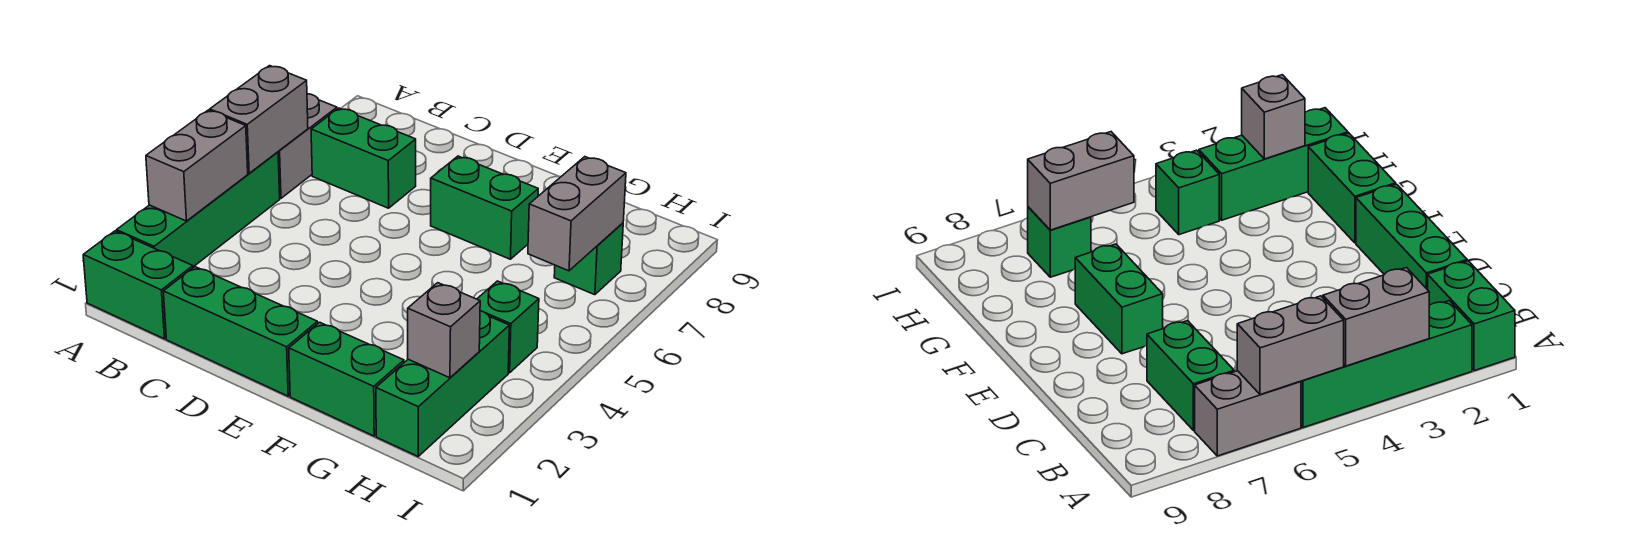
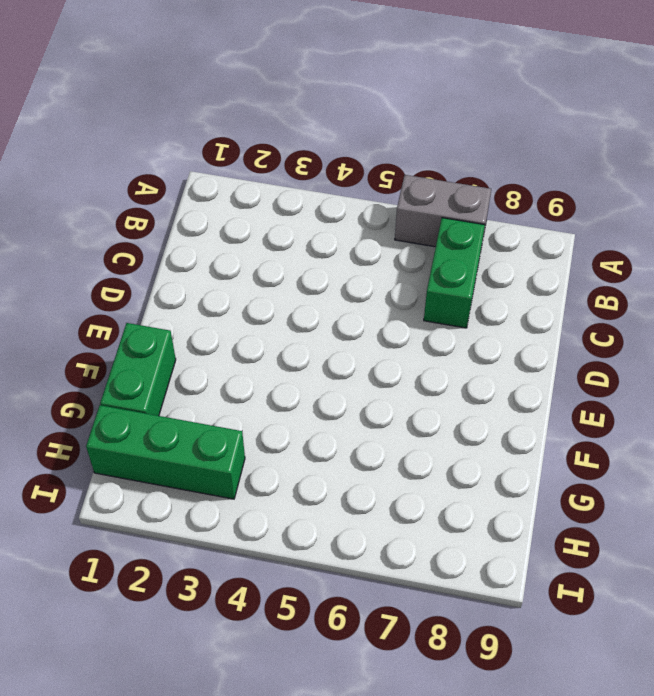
none -> green brick A1:B1 level 1
none -> green brick A2:A5 level 1
none -> green brick C1:E1 level 1

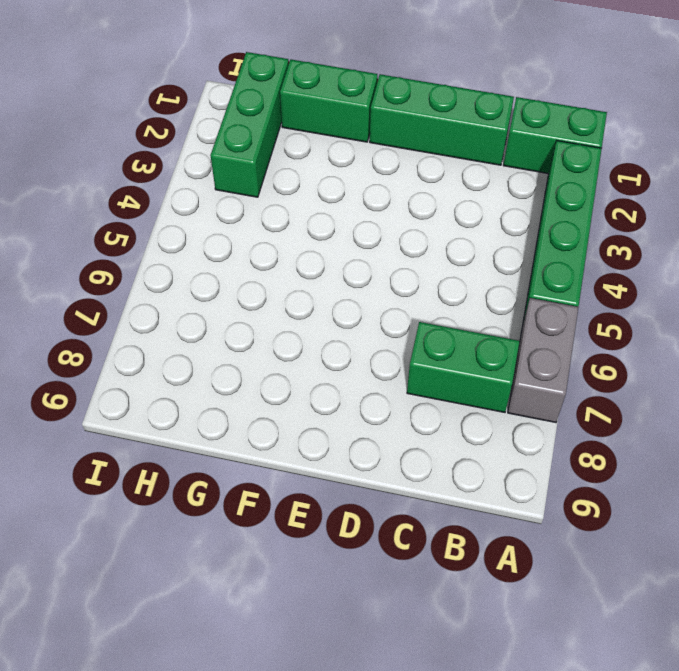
none -> green brick E7:F7 level 1
none -> green brick H4 level 1
none -> green brick H7 level 1

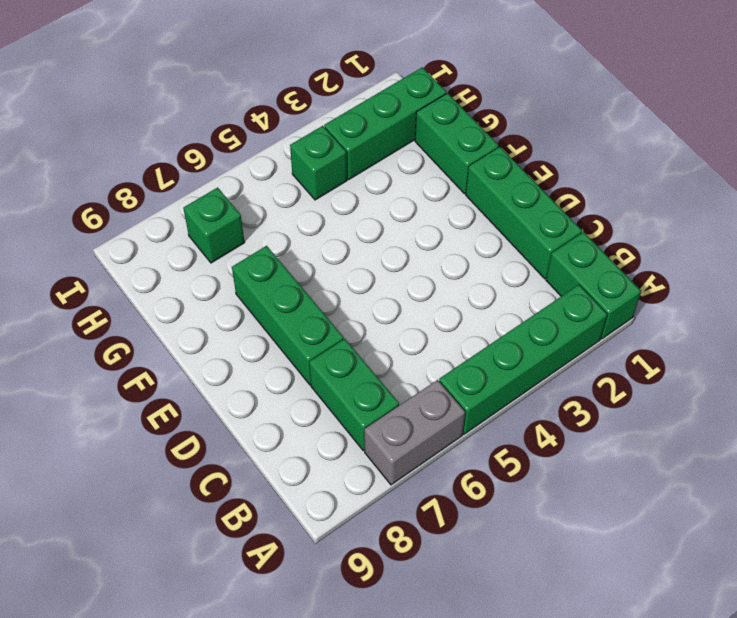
green brick D7:F7 level 1 -> green brick E7:F7 level 1
none -> grey brick A3:A4 level 2
none -> grey brick A5:A6 level 2
none -> grey brick H2 level 2

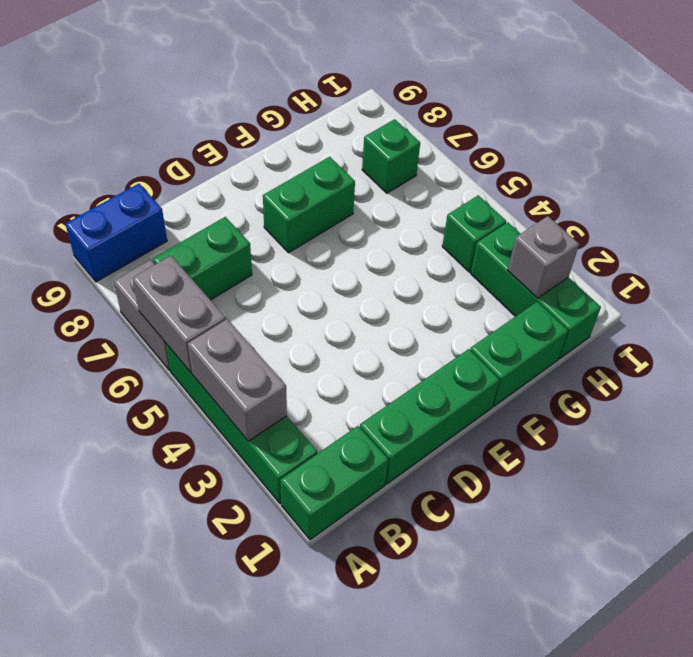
blue brick A9:B9 level 1 -> none
none -> grey brick H6:H7 level 2

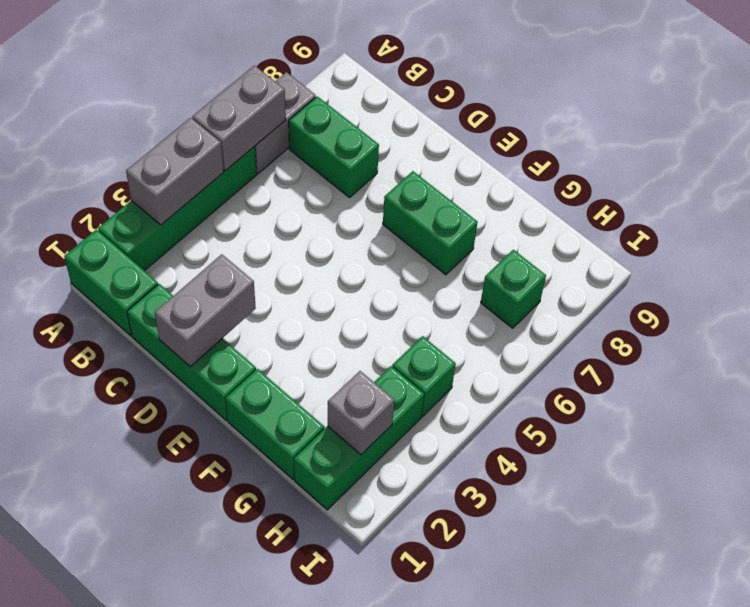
grey brick D1:D2 level 2 -> grey brick H6:H7 level 2

